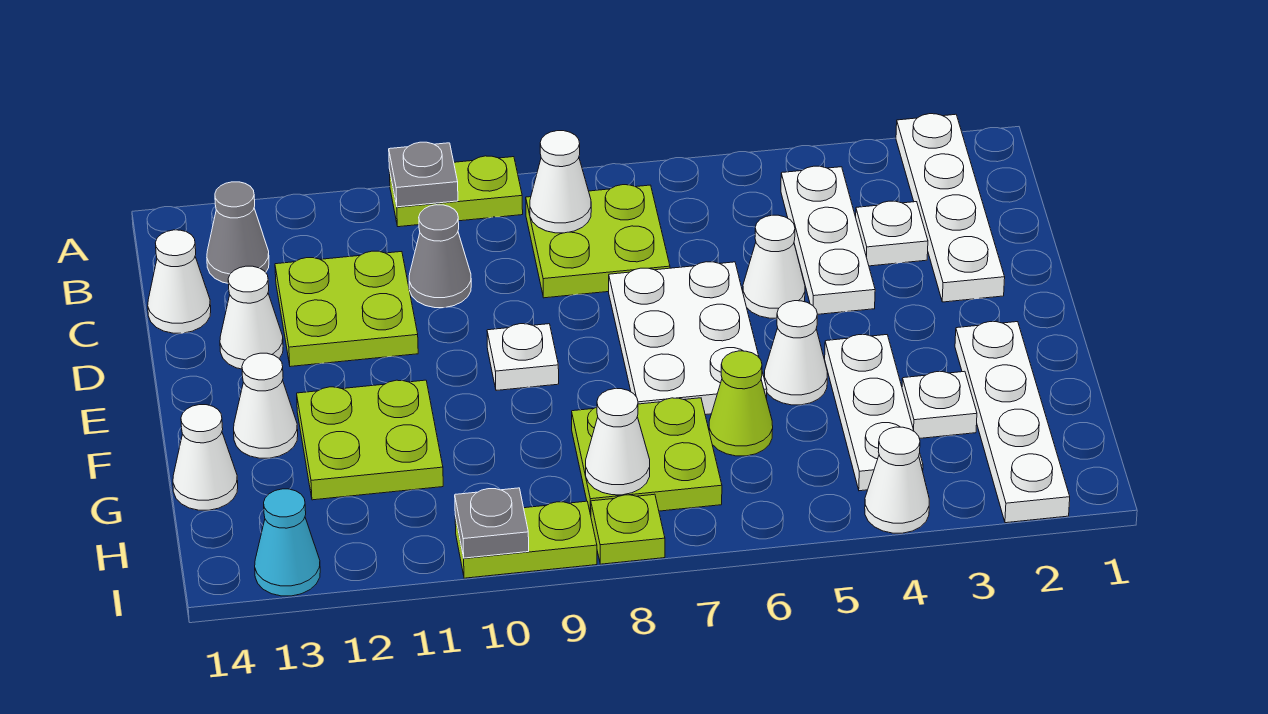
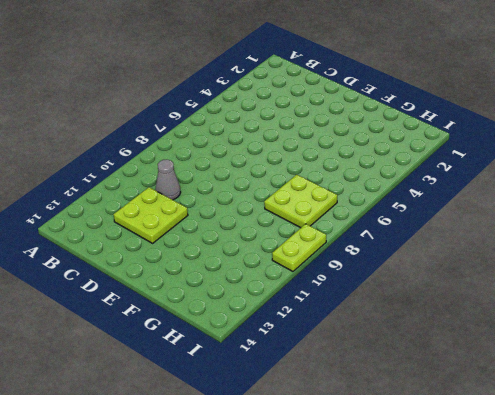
none -> white plate A2:D2 level 1
none -> lime plate A9:A10 level 1
none -> white plate B4:D4 level 1
none -> lime plate B7:C8 level 1

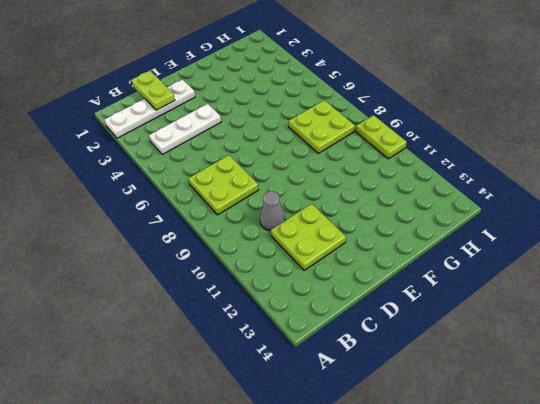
lime plate C1:C2 level 2 -> lime plate A9:A10 level 1
none -> grey cone B13 level 1
none -> white plate C3 level 1
none -> white cone C14 level 1
none -> white cone D5 level 1

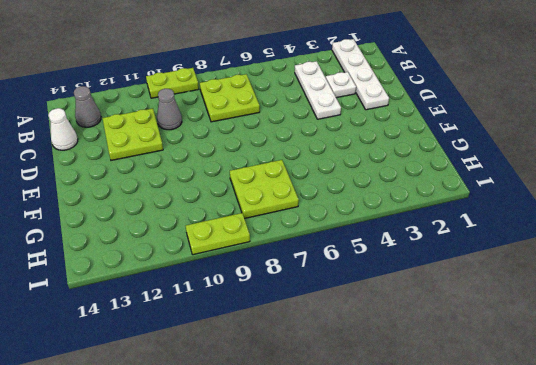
none -> white cone D5 level 1
none -> white plate D6:F7 level 1
none -> white cone D13 level 1
none -> white plate E9 level 1

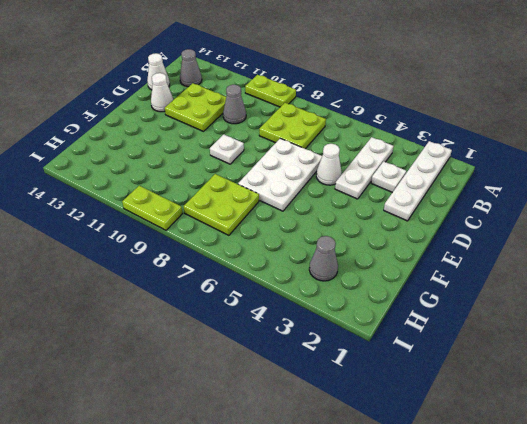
grey cone H3 level 1 -> none
none -> white plate F2:I2 level 1
none -> white plate F4:H4 level 1
none -> white cone F5 level 1
none -> lime plate F11:G12 level 1

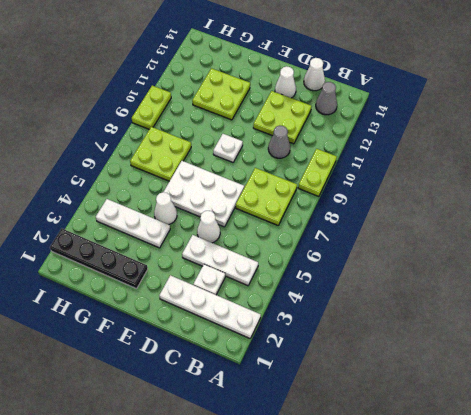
black plate F2:I2 level 1 -> white plate F2:I2 level 1
none -> white cone F13 level 1
none -> white plate G3 level 1
none -> lime cone G6 level 1
none -> white cone G14 level 1

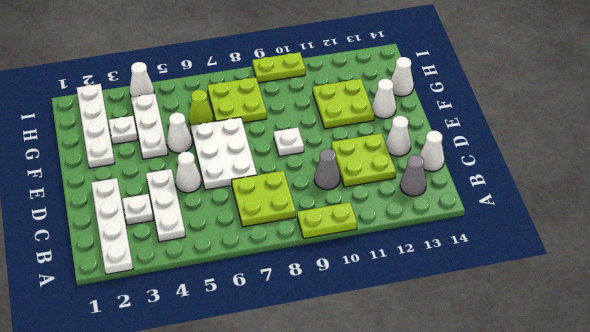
none -> lime plate I8 level 1
none -> cyan cone I13 level 1
none -> grey plate A10 level 2
none -> white cone B8 level 2

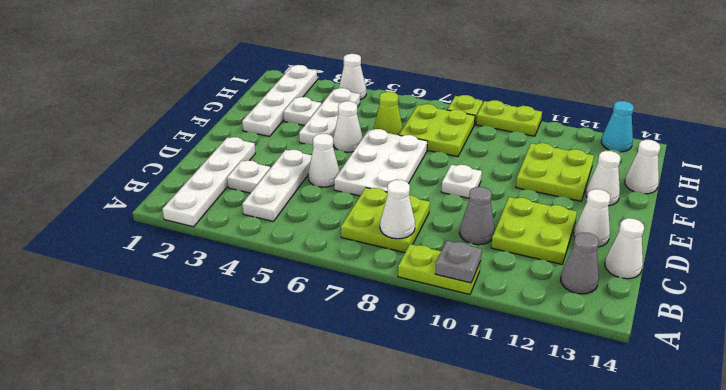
none -> white cone H8 level 2
none -> grey plate I10 level 2

